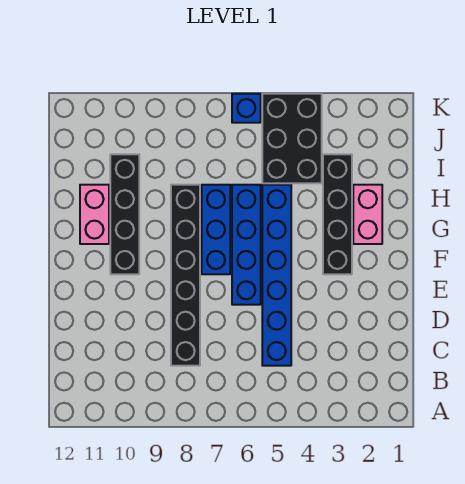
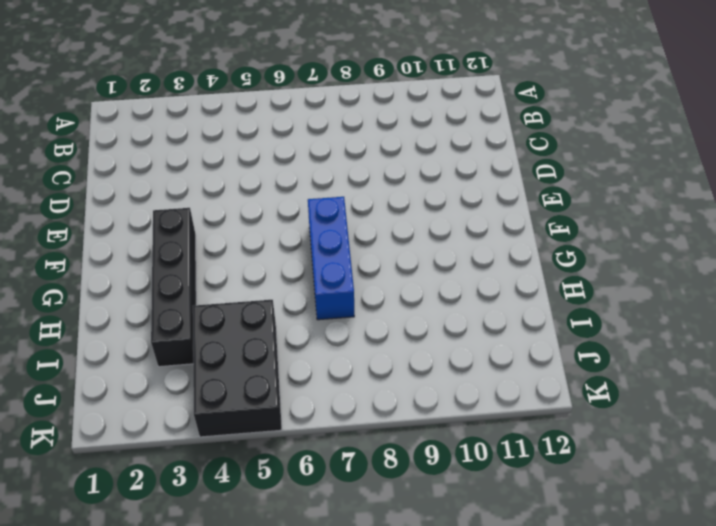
none -> blue brick C5:H5 level 1
none -> black brick C8:H8 level 1

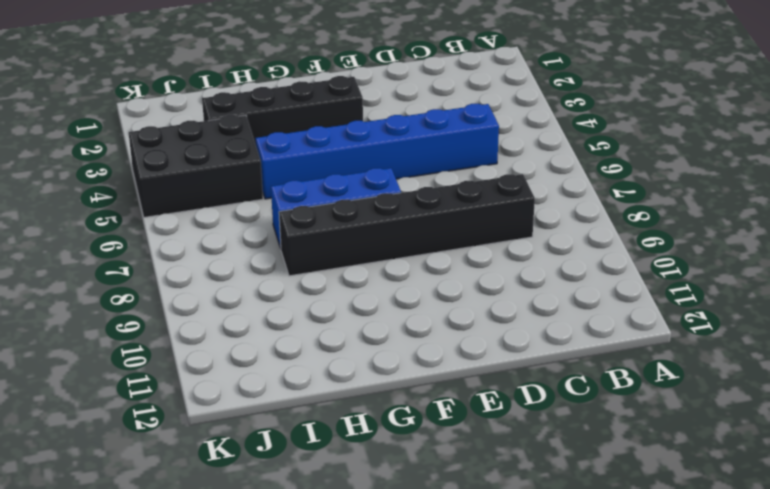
none -> blue brick E6:H6 level 1
none -> black brick F10:I10 level 1

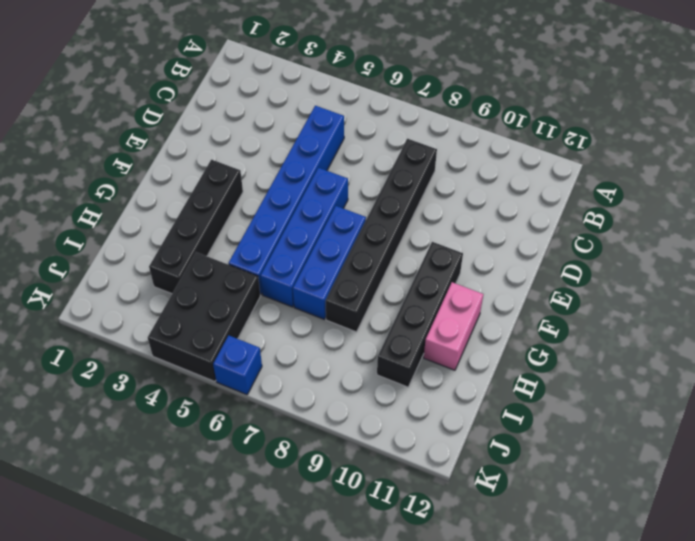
none -> pink brick G2:H2 level 1

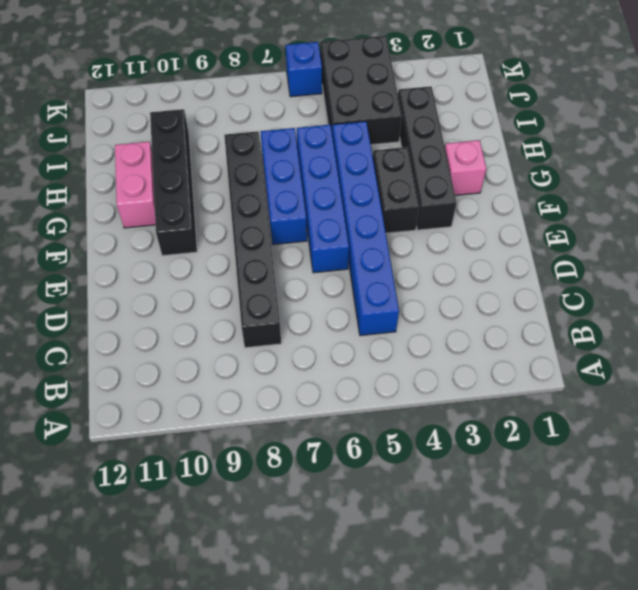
black brick F4:G4 level 1 -> none
pink brick G2 level 1 -> pink brick G2:H2 level 1

